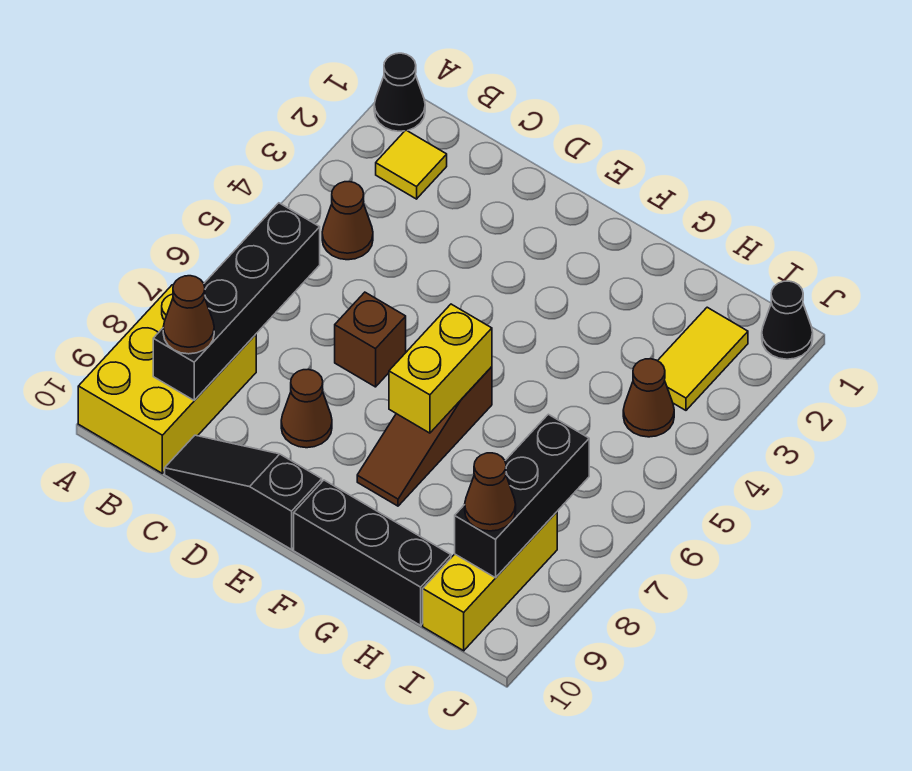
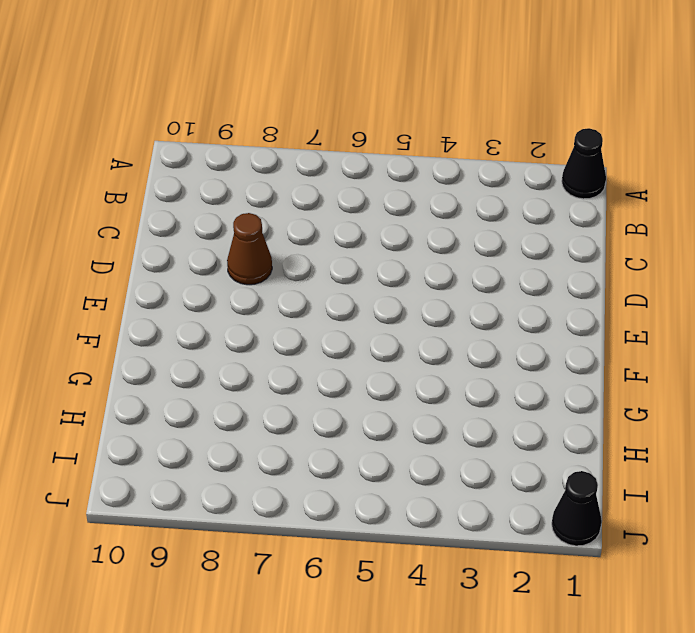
none -> yellow brick A8:B10 level 1
none -> yellow tile B2 level 1
none -> brown cone B4 level 1

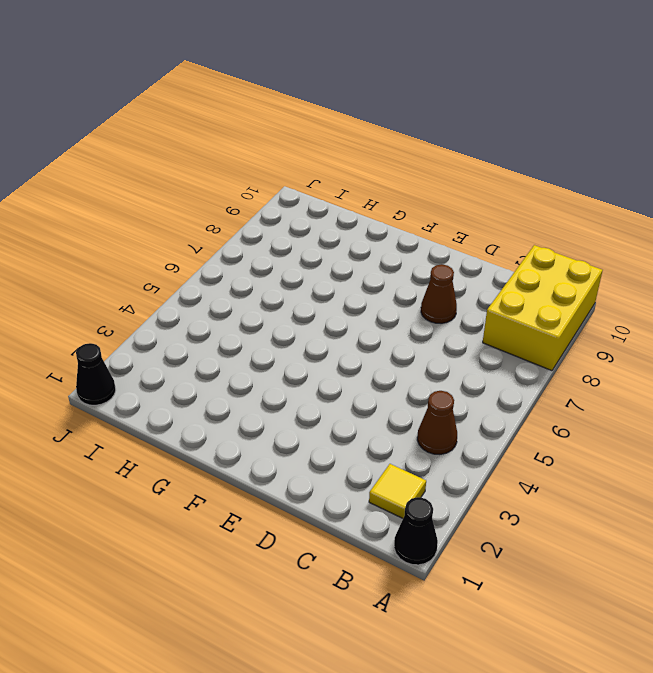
none -> black slope C10:E10 level 1 top E
none -> brown brick D6 level 1
none -> brown slope F6:F8 level 1 top 6

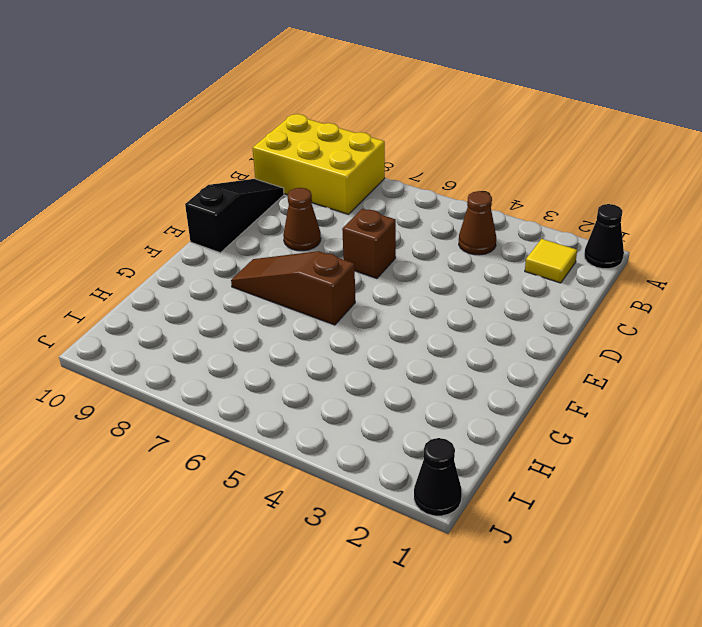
none -> black brick F10:H10 level 1
none -> yellow tile I2:I3 level 1
none -> brown cone I4 level 1

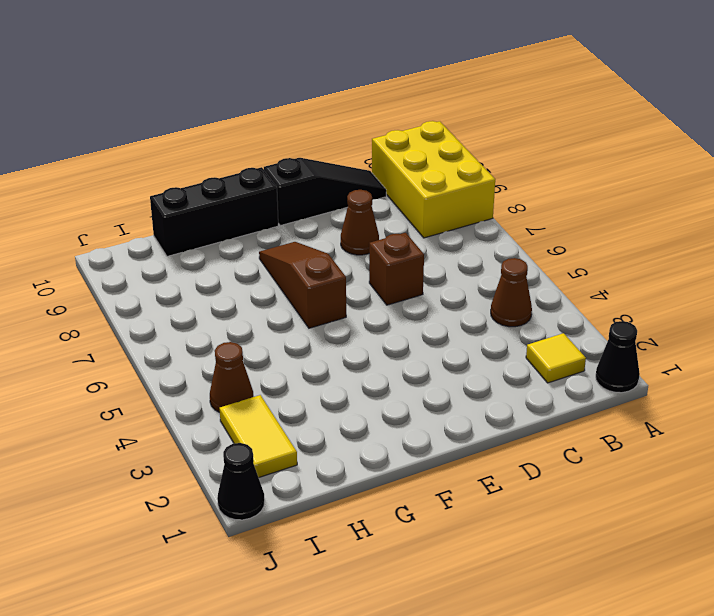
none -> yellow brick I8:I10 level 1
none -> black brick B6:B9 level 2
none -> yellow brick F6:F7 level 2

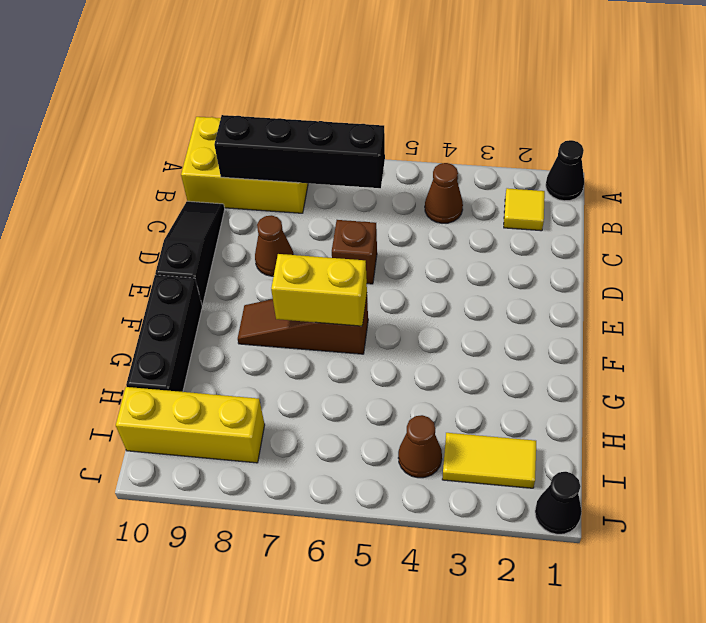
none -> black brick I7:I9 level 2
none -> brown cone B9 level 3
none -> brown cone I9 level 3

